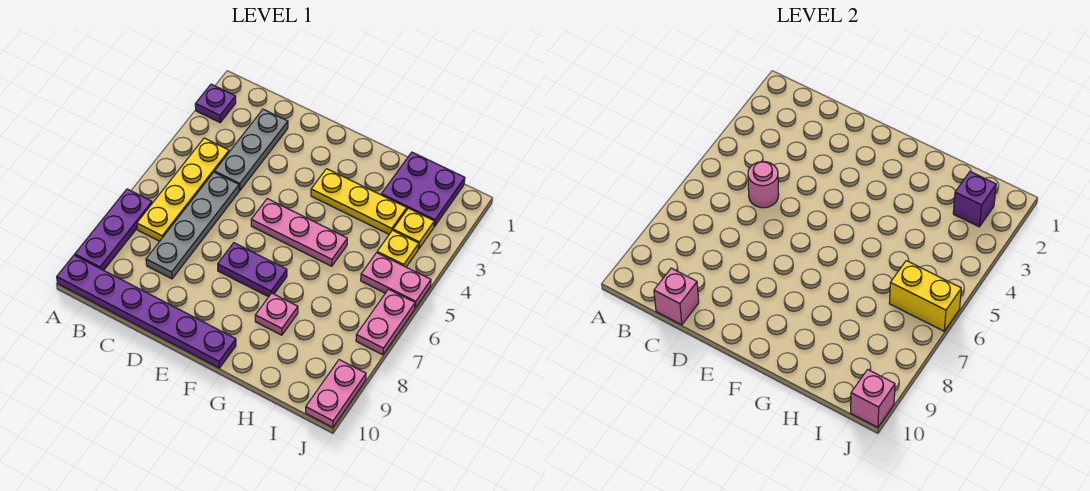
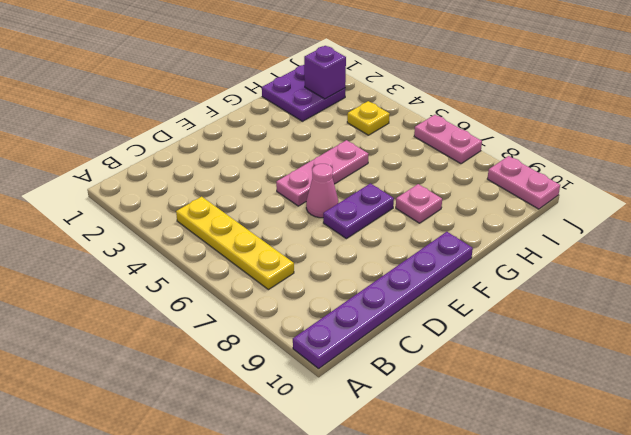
pink cone E6 level 1 -> none
none -> purple plate A2 level 1
none -> purple plate A7:A9 level 1
none -> grey plate C2:C4 level 1

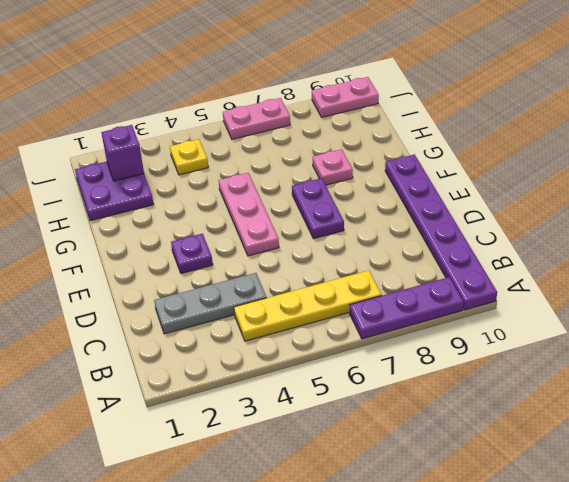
purple plate E3 level 1 -> purple plate A2 level 1
none -> grey plate C5:C8 level 1
none -> yellow plate F3:H3 level 1
none -> yellow plate I3 level 1

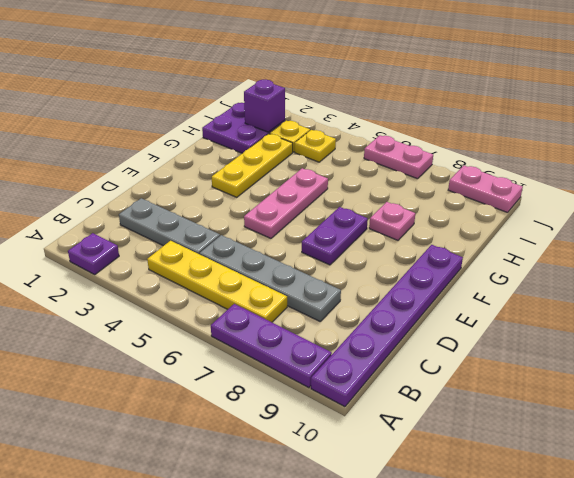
none -> pink plate I5:J5 level 1
none -> pink round brick C5 level 2
none -> pink brick C10 level 2

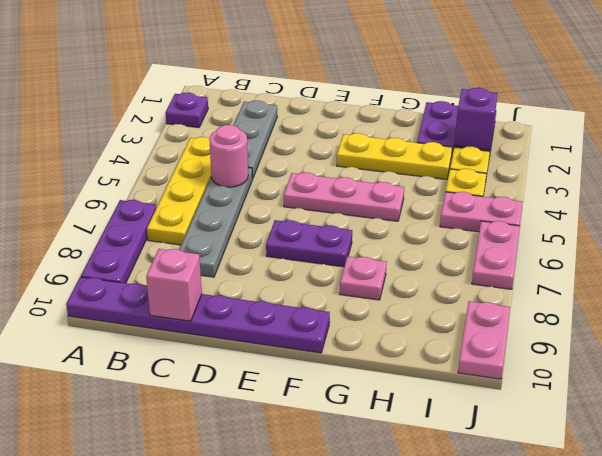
none -> yellow brick I6:J6 level 2
none -> pink brick J10 level 2

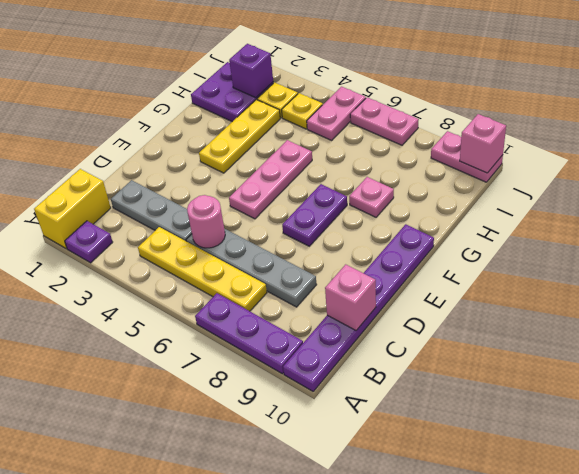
yellow brick A1:B1 level 1 -> yellow brick I6:J6 level 2

